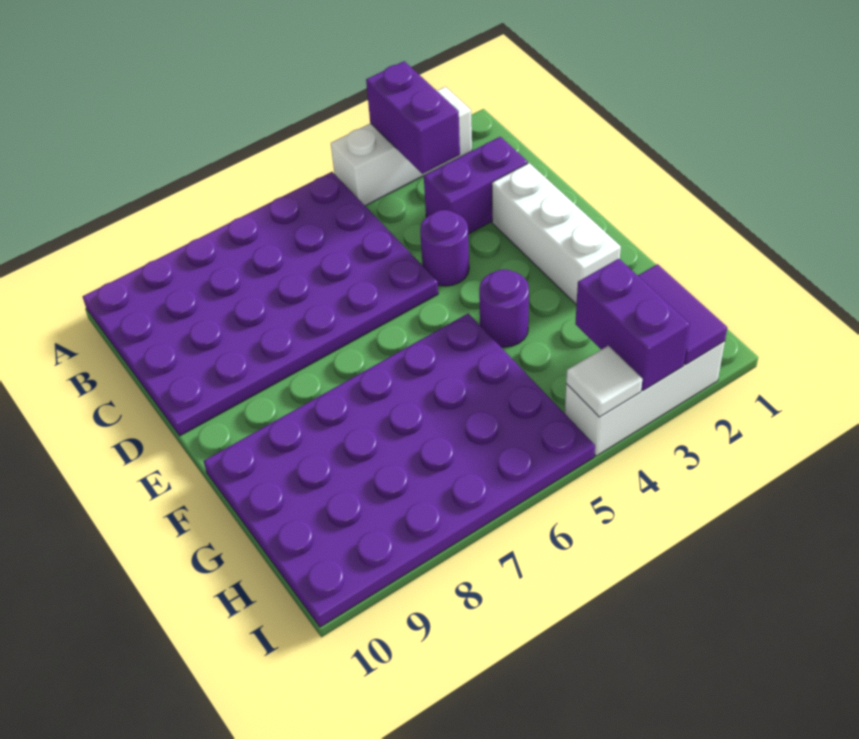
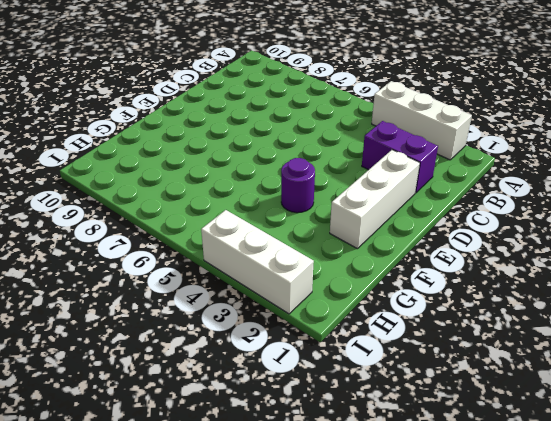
none -> purple plate A5:D10 level 1
none -> purple round brick D4 level 1
none -> purple plate F5:I10 level 1

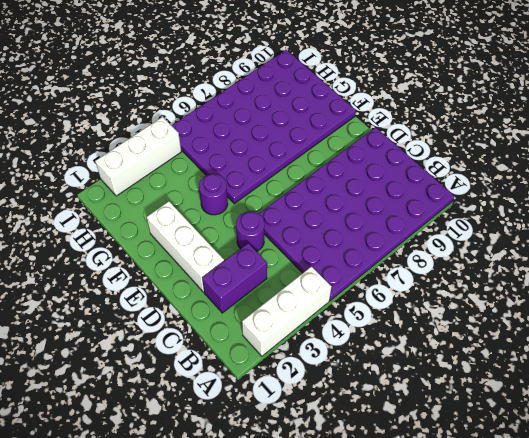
none -> purple brick A3:B3 level 2
none -> purple tile H2:I2 level 2
none -> purple brick H3:I3 level 2

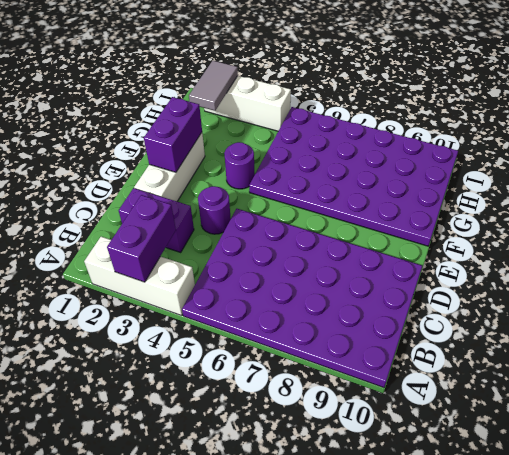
purple brick E2:F2 level 2 -> purple brick H3:I3 level 2
grey tile H2:I2 level 2 -> purple tile H2:I2 level 2
none -> white tile I4 level 2

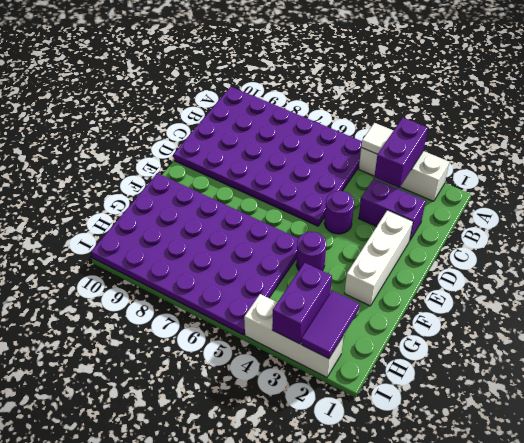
white tile A4 level 2 -> white tile I4 level 2

